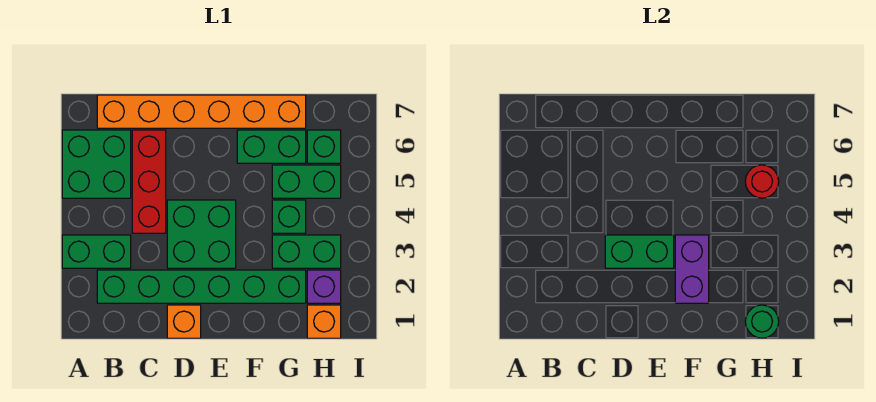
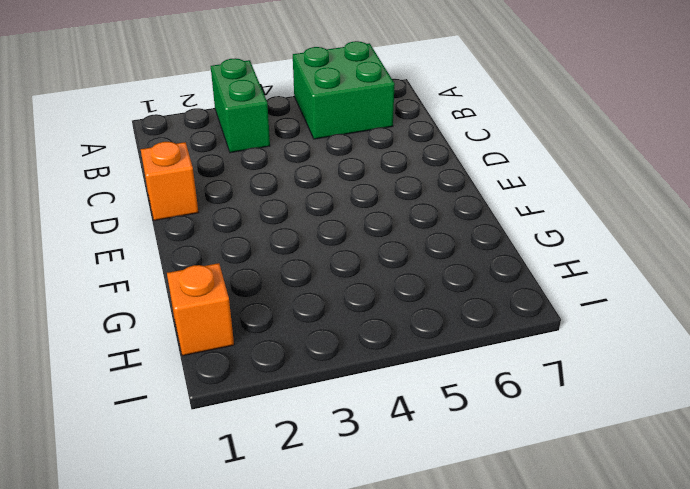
none -> green brick B2:G2 level 1
none -> orange brick B7:G7 level 1
none -> red brick C4:C6 level 1

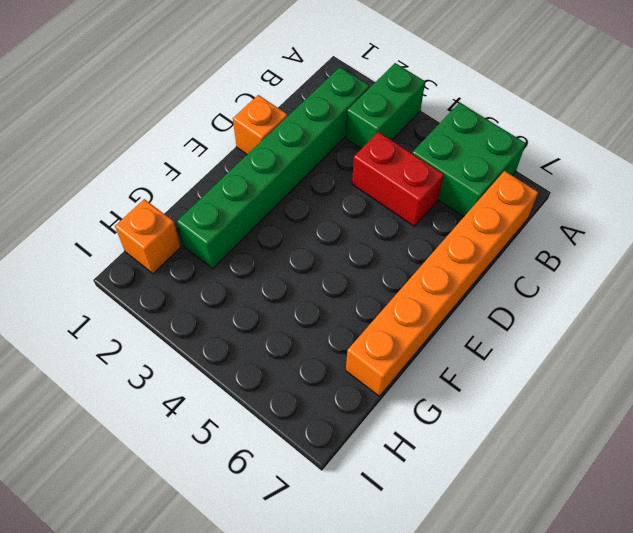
red brick C4:C5 level 1 -> red brick C4:C6 level 1
none -> green brick D3:E4 level 1
none -> green brick F6:G6 level 1
none -> green brick G3:H3 level 1

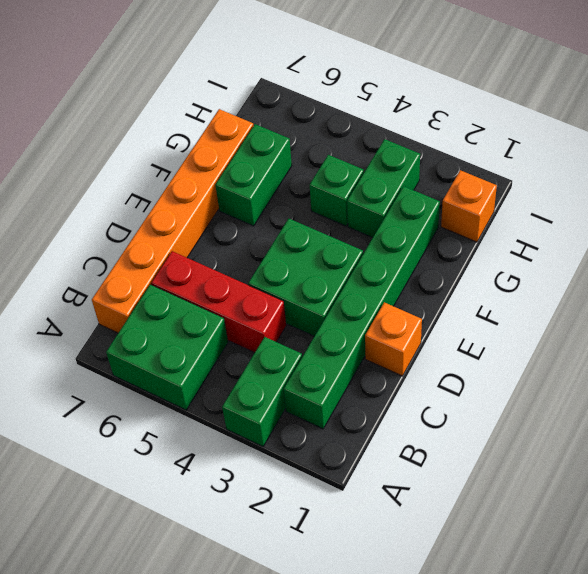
none -> green brick G5:H5 level 1
none -> purple brick H2 level 1
none -> green brick H6 level 1

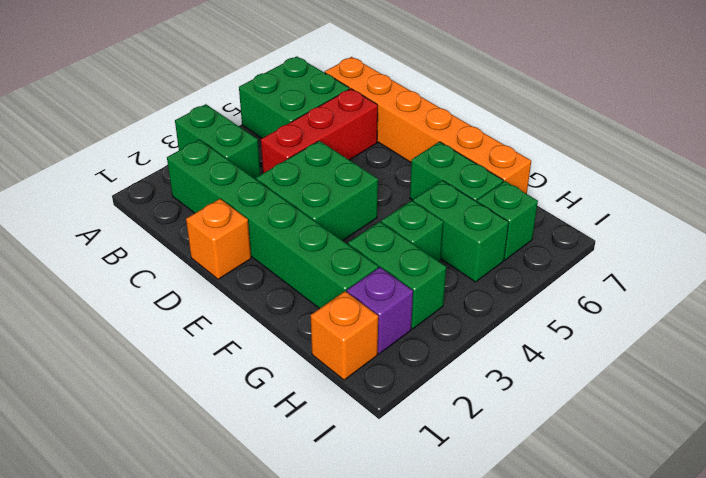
none -> green brick D3:E3 level 2
none -> purple brick F2:F3 level 2
none -> green round brick H1 level 2

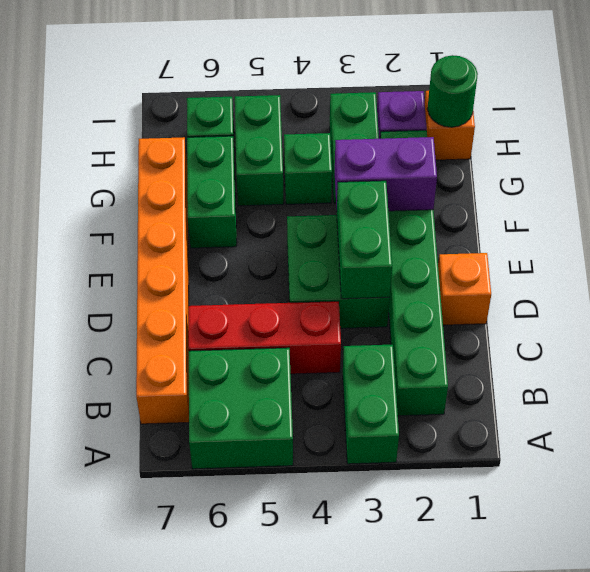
none -> red round brick H5 level 2

